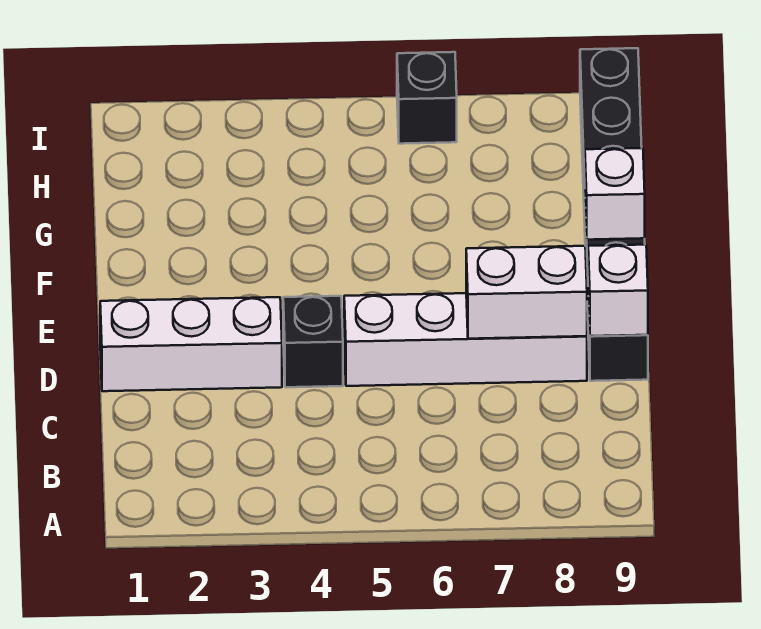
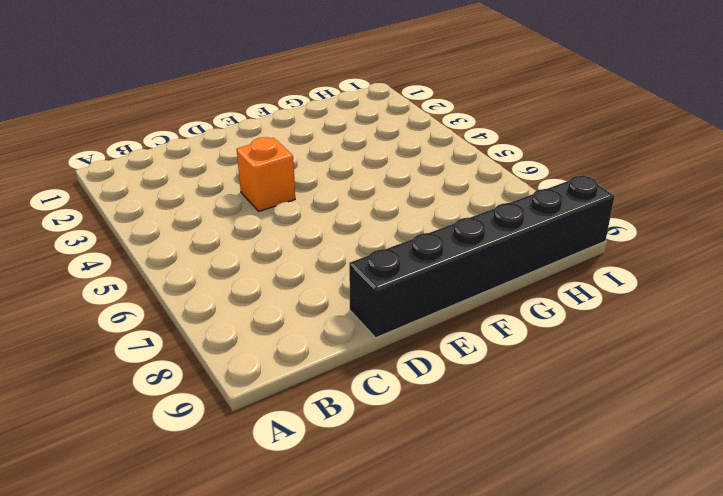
orange brick D4 level 1 -> black brick D4 level 1
none -> white brick D1:D3 level 1
none -> white brick D5:D8 level 1

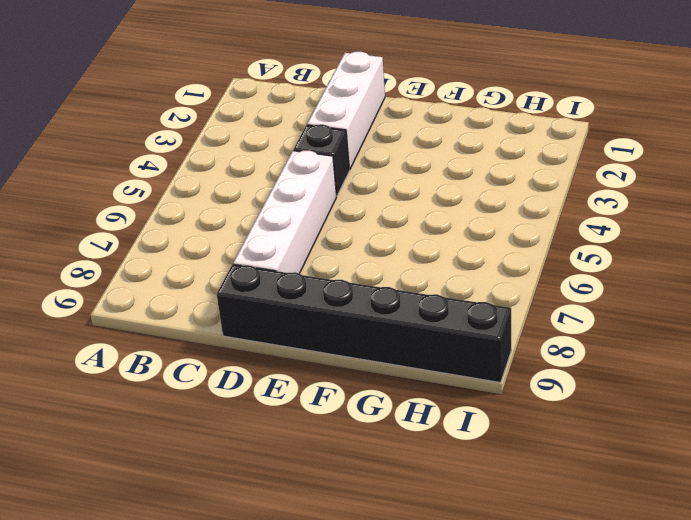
none -> black brick I6 level 1
none -> white brick D7:D8 level 2

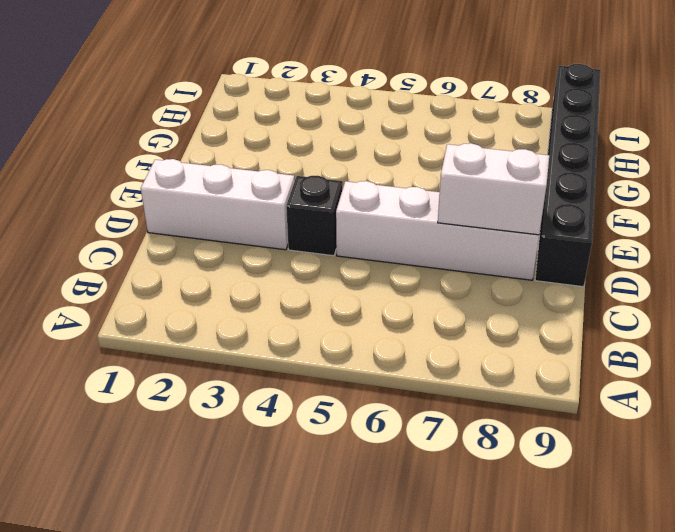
none -> black brick I6 level 1
none -> white brick D9 level 2

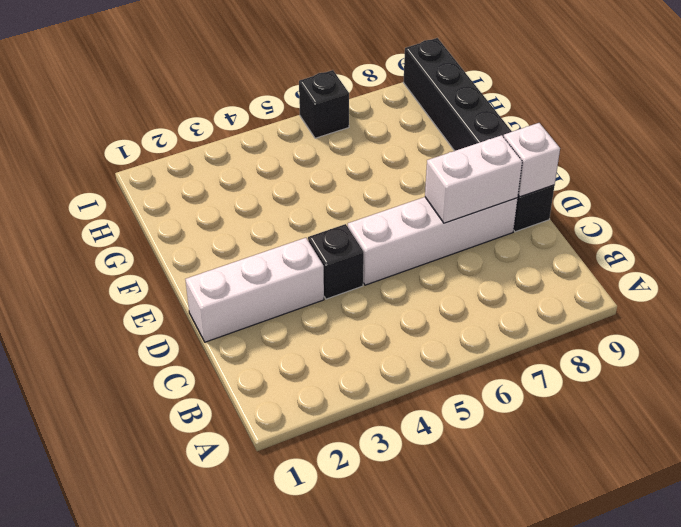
none -> white brick F9 level 2

